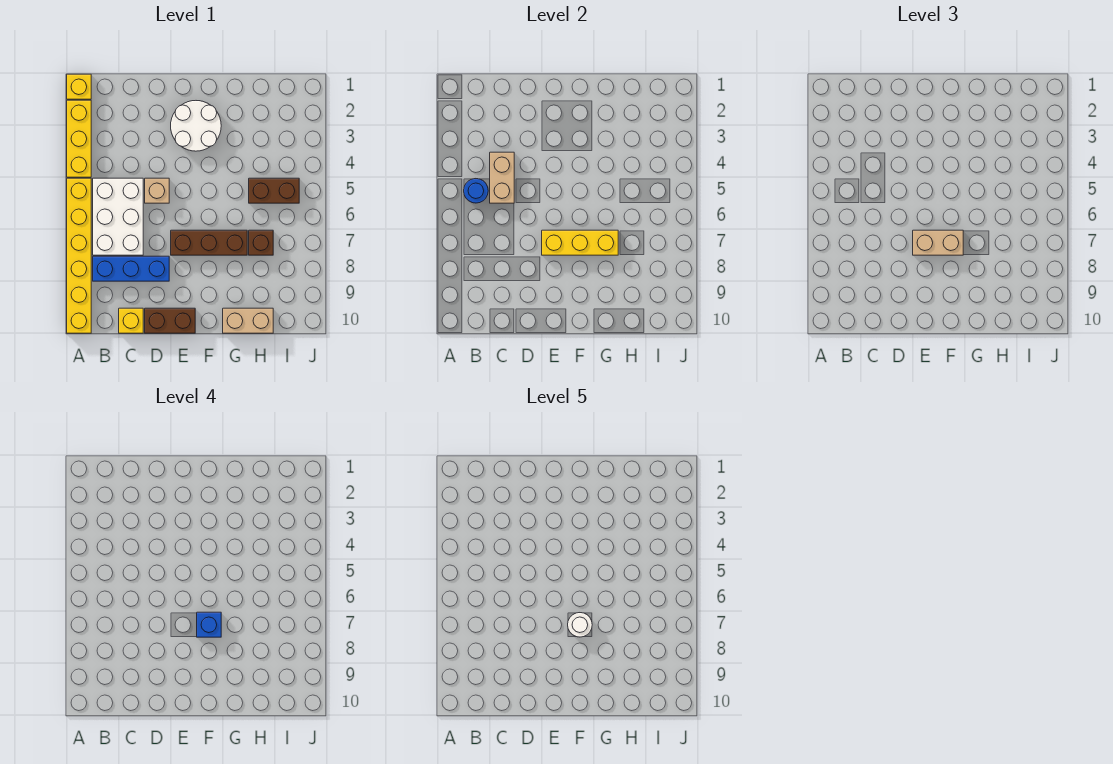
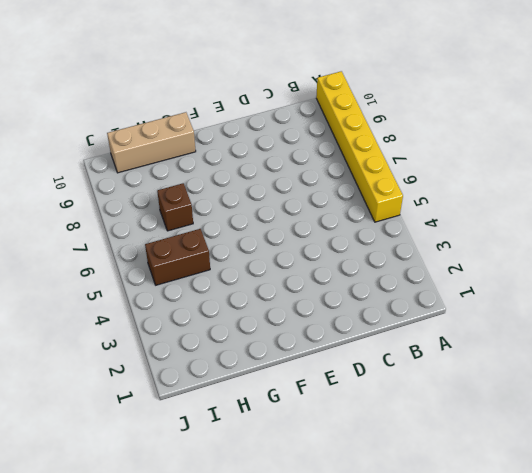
tan brick G10:I10 level 1 -> tan brick G10:H10 level 1
none -> yellow brick A1 level 1
none -> yellow brick A2:A4 level 1
none -> white brick B5:C7 level 1

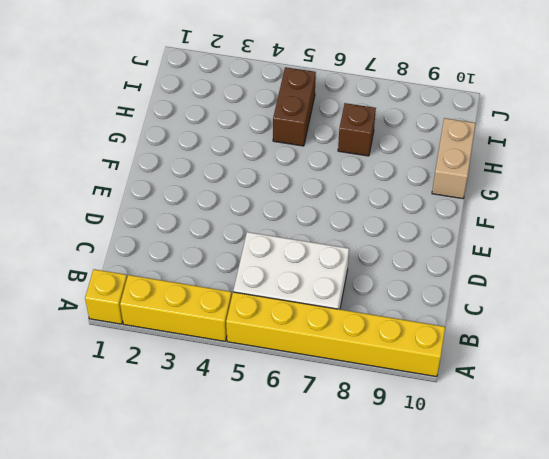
none -> blue brick B8:D8 level 1
none -> yellow brick C10 level 1
none -> tan brick D5 level 1

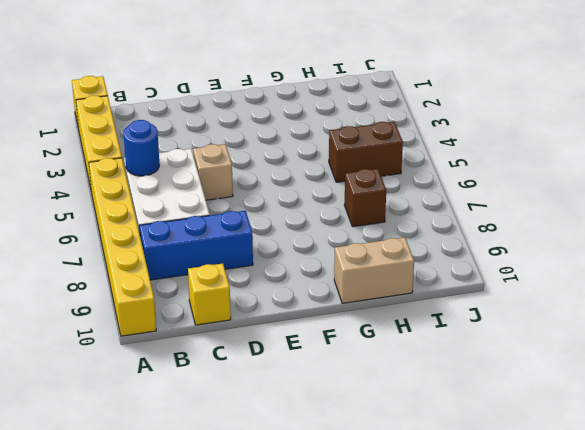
none -> brown brick D10:E10 level 1
none -> white round brick E2:F3 level 1
none -> brown brick E7:G7 level 1

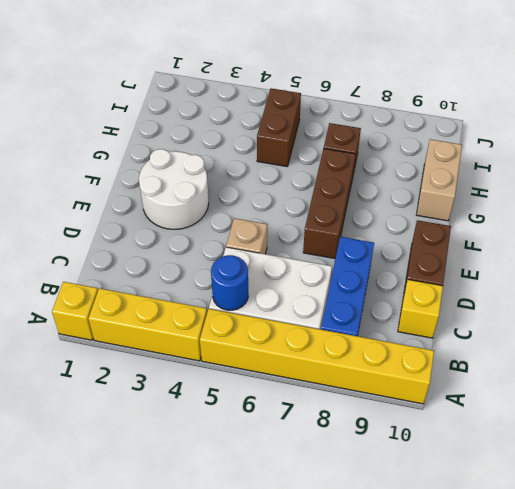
none -> tan brick C4:C5 level 2
none -> yellow brick E7:G7 level 2
none -> tan brick E7:F7 level 3

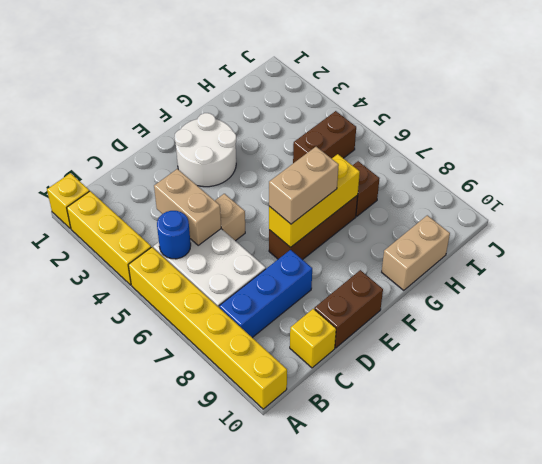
none -> blue brick F7 level 4
none -> white round brick F7 level 5

